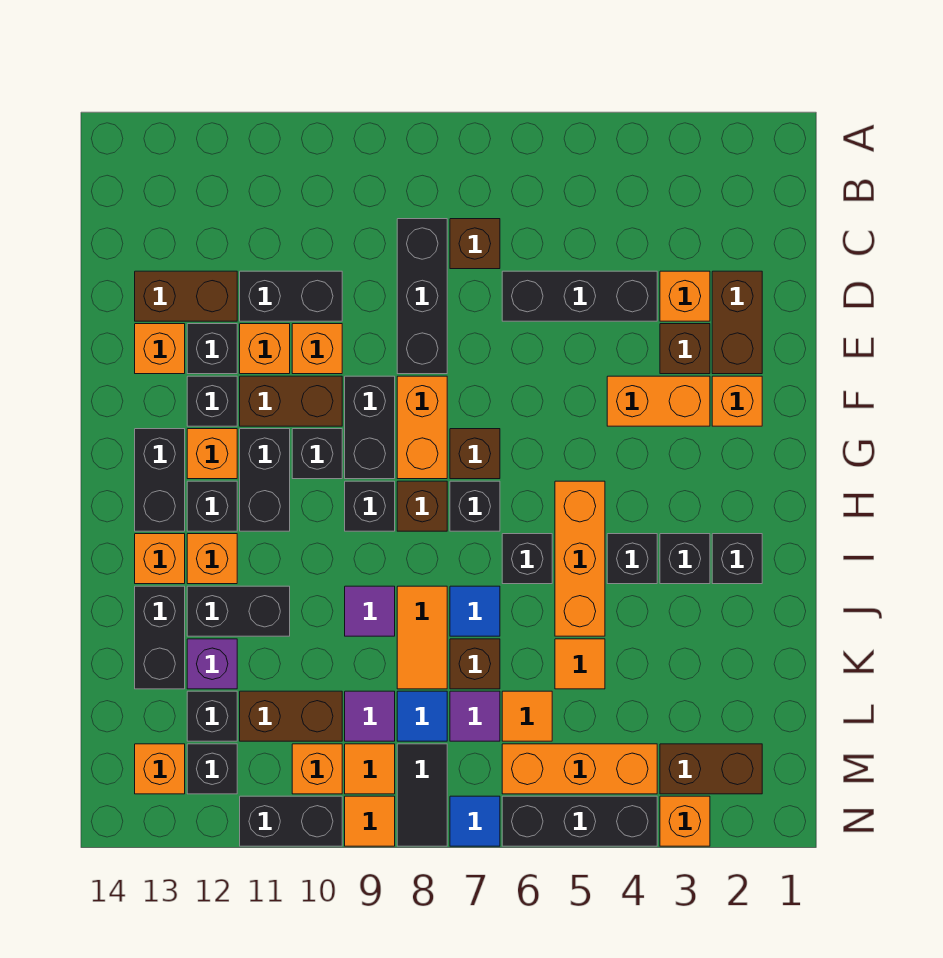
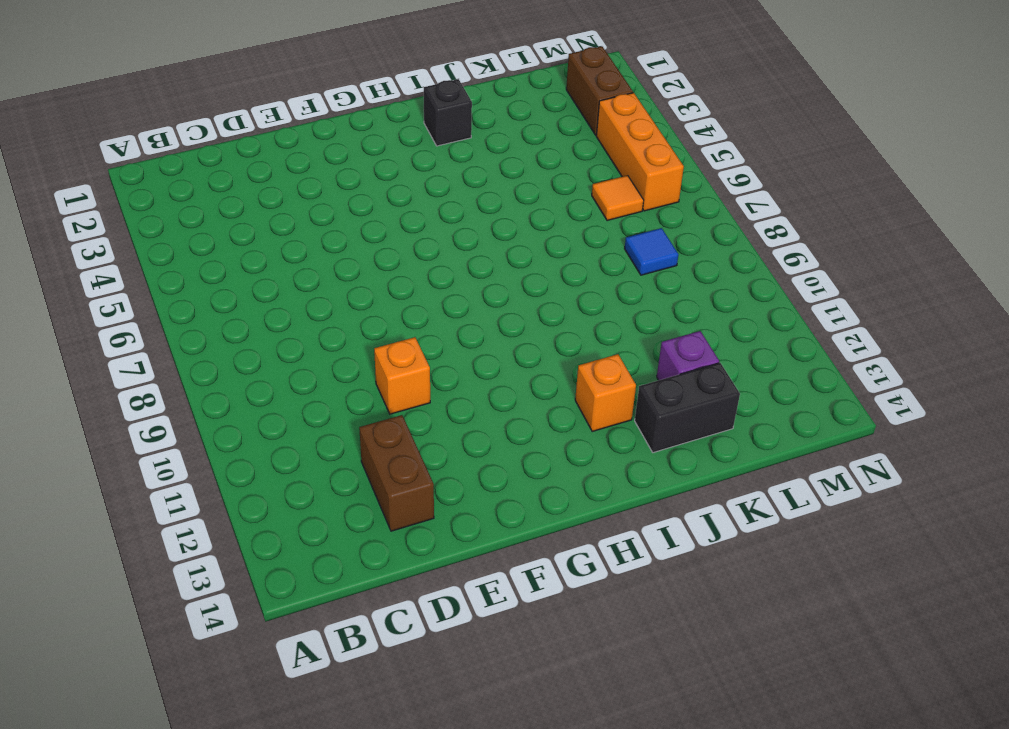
none -> brown brick C7 level 1
none -> black brick C8:E8 level 1
none -> brown brick D2:E2 level 1
none -> orange brick D3 level 1

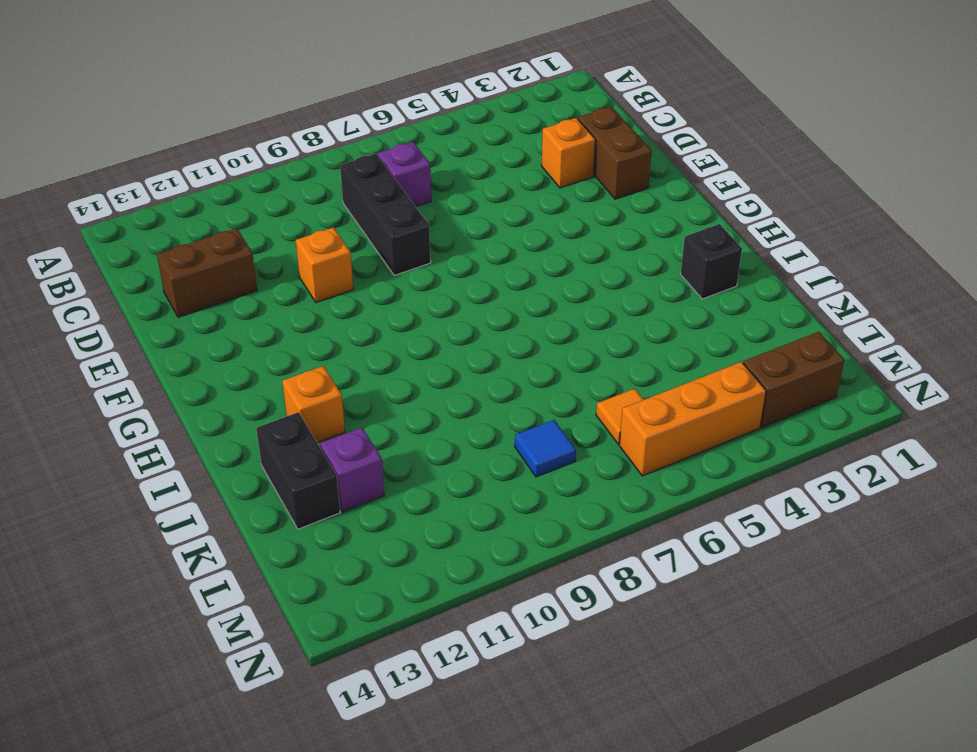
purple brick C7 level 1 -> brown brick C7 level 1
none -> black brick D4:D6 level 1
none -> black brick D10:D11 level 1
none -> brown brick E3 level 1
none -> orange brick E11 level 1

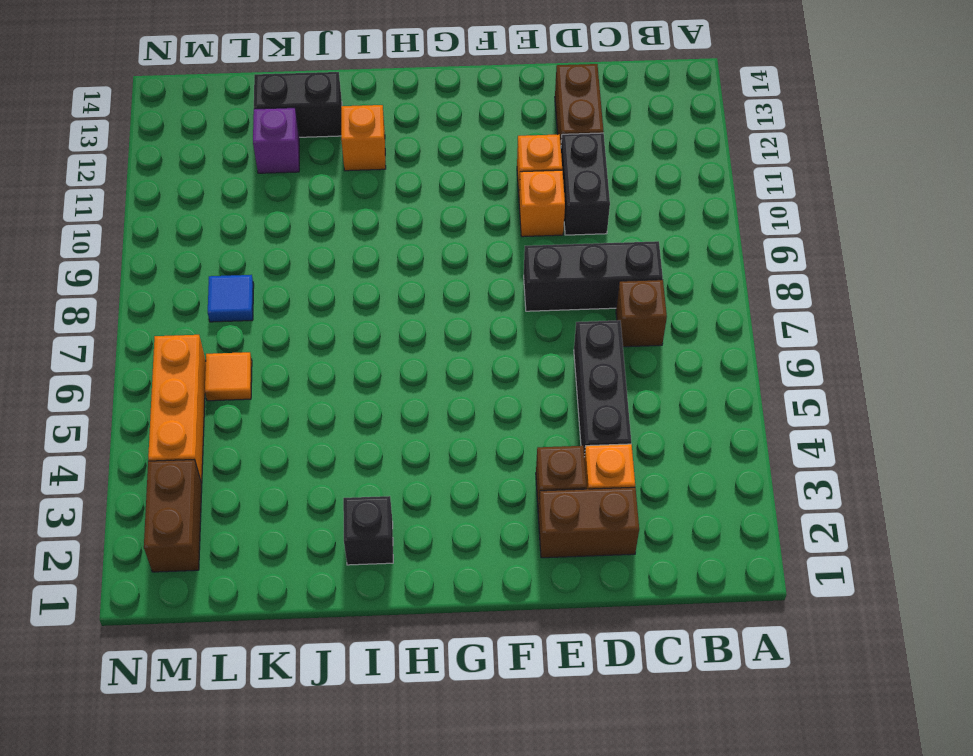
none -> black brick E12 level 1
none -> orange brick E13 level 1
none -> orange brick F2 level 1
none -> orange brick F3:F4 level 1

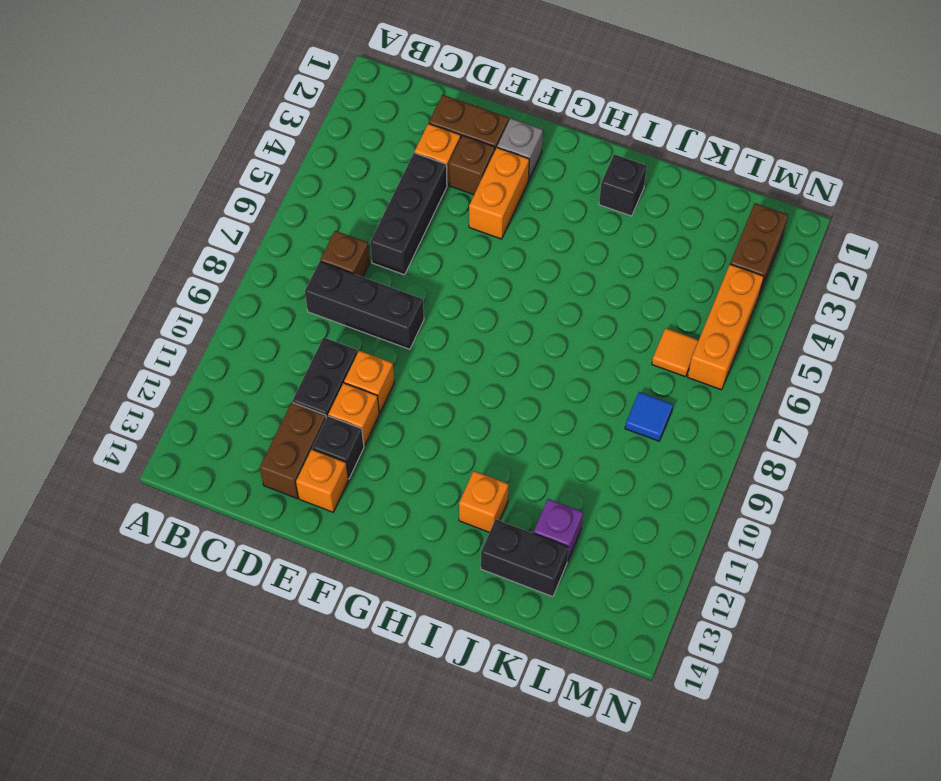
grey brick F2 level 1 -> orange brick F2 level 1
none -> orange brick F8:G8 level 1
none -> black brick F9:G9 level 1
none -> brown brick F10:F11 level 1
none -> black brick F12 level 1

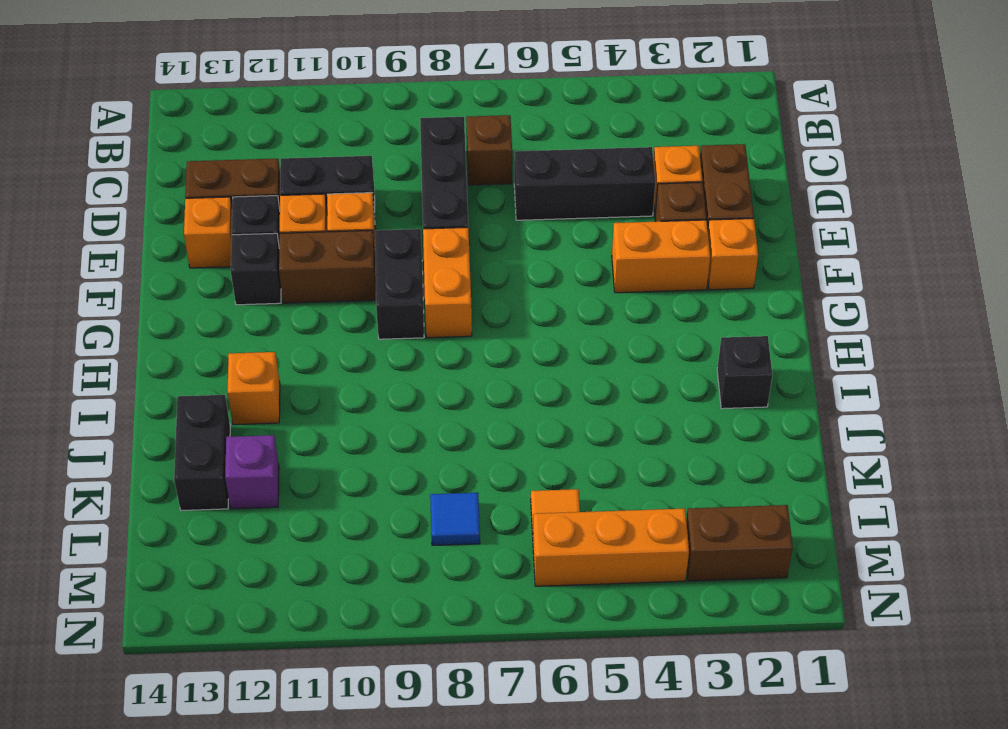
none -> brown brick G7 level 1
none -> black brick G10 level 1
none -> black brick G11:H11 level 1
none -> orange brick G12 level 1

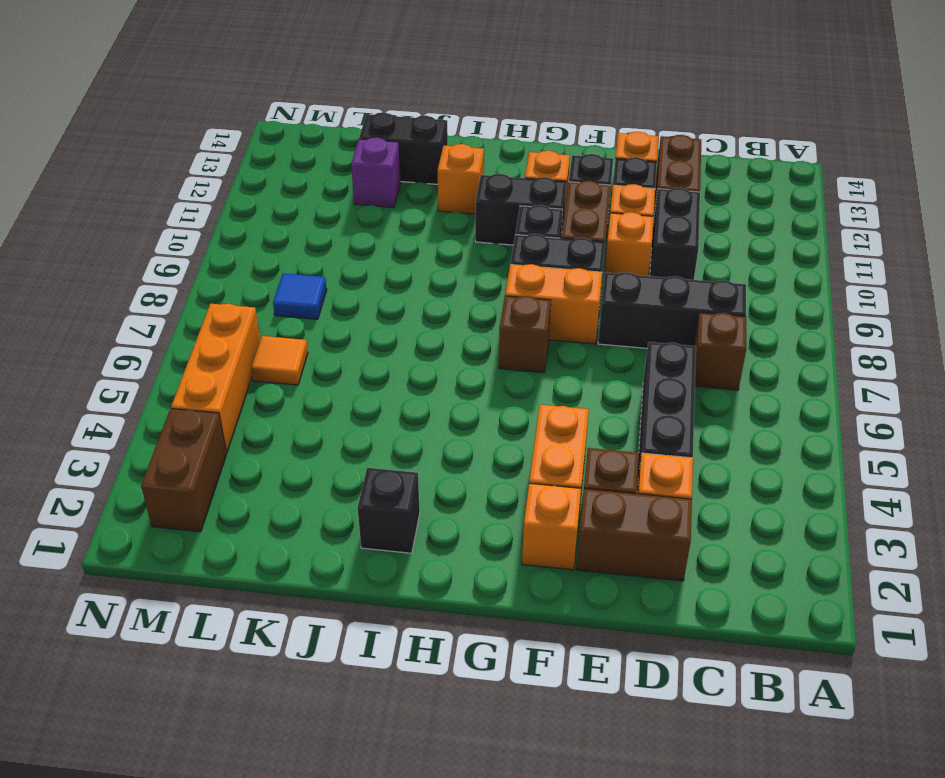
none -> black brick G13:H13 level 1
none -> orange brick H5:J5 level 1
none -> black brick H7 level 1
none -> brown brick H8 level 1

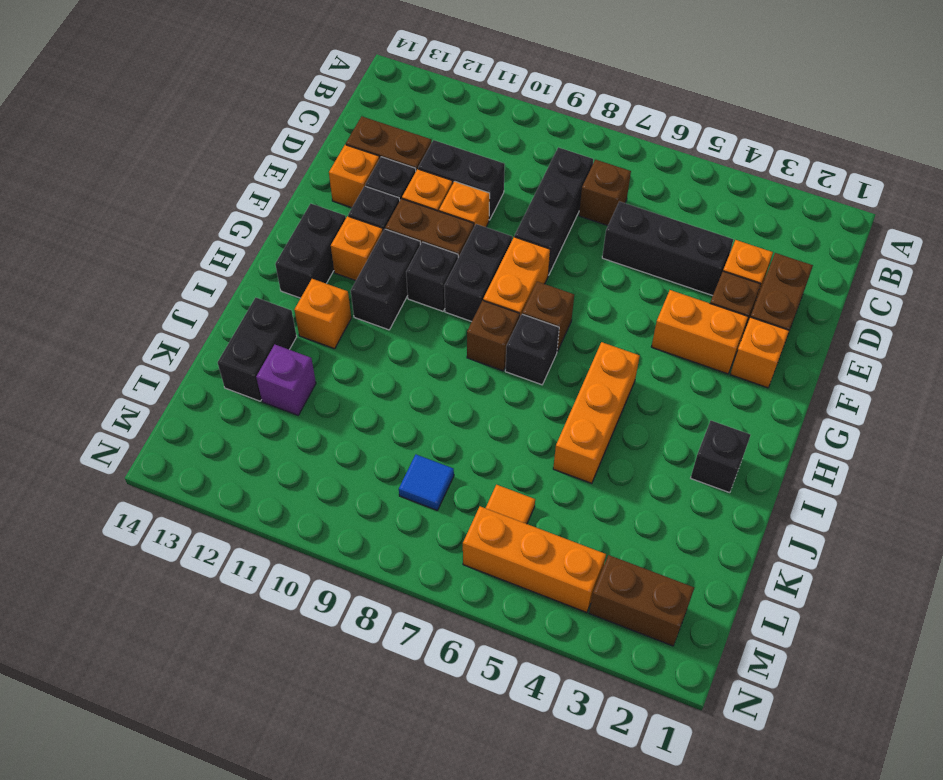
none -> black brick H9 level 1
none -> black brick H12 level 1
none -> black brick I3 level 1
none -> black brick I4 level 1

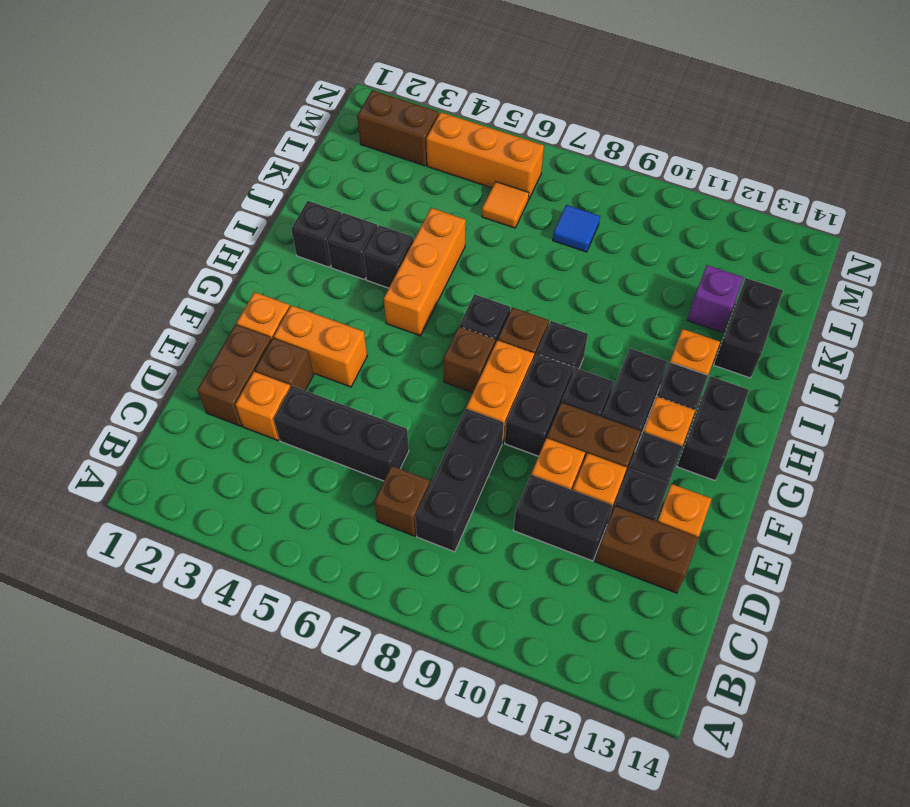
none -> black brick I6 level 1
none -> orange brick I13 level 1
none -> blue tile J7 level 1
none -> orange tile J8:K8 level 1

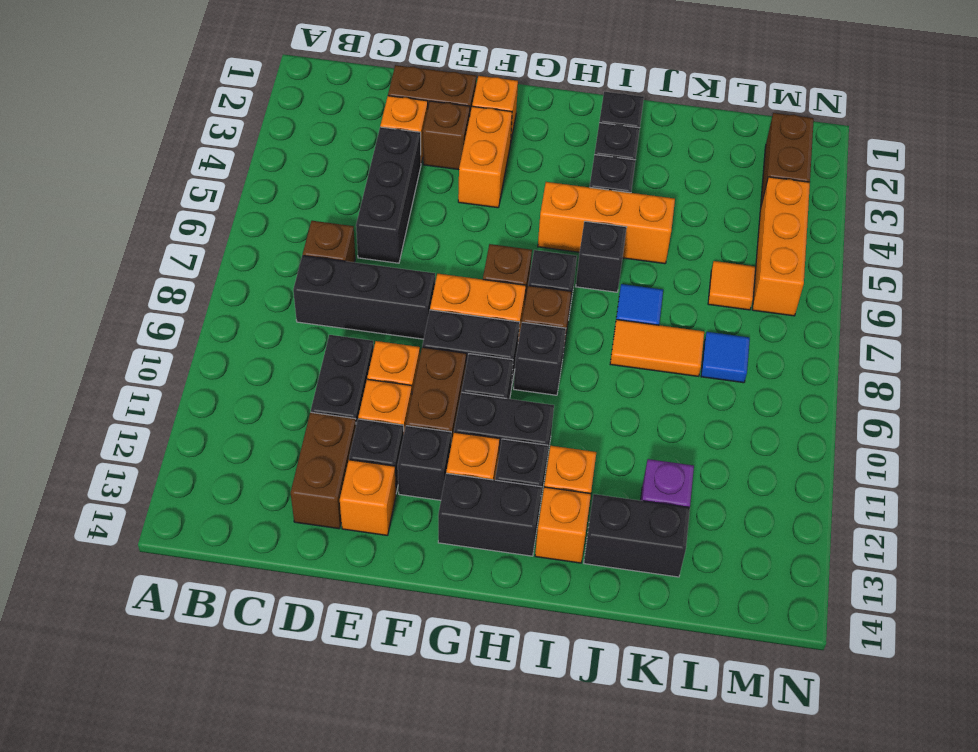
none -> purple tile J9 level 1
none -> black brick J11:J12 level 1
none -> orange tile K5 level 1
none -> brown brick K7 level 1

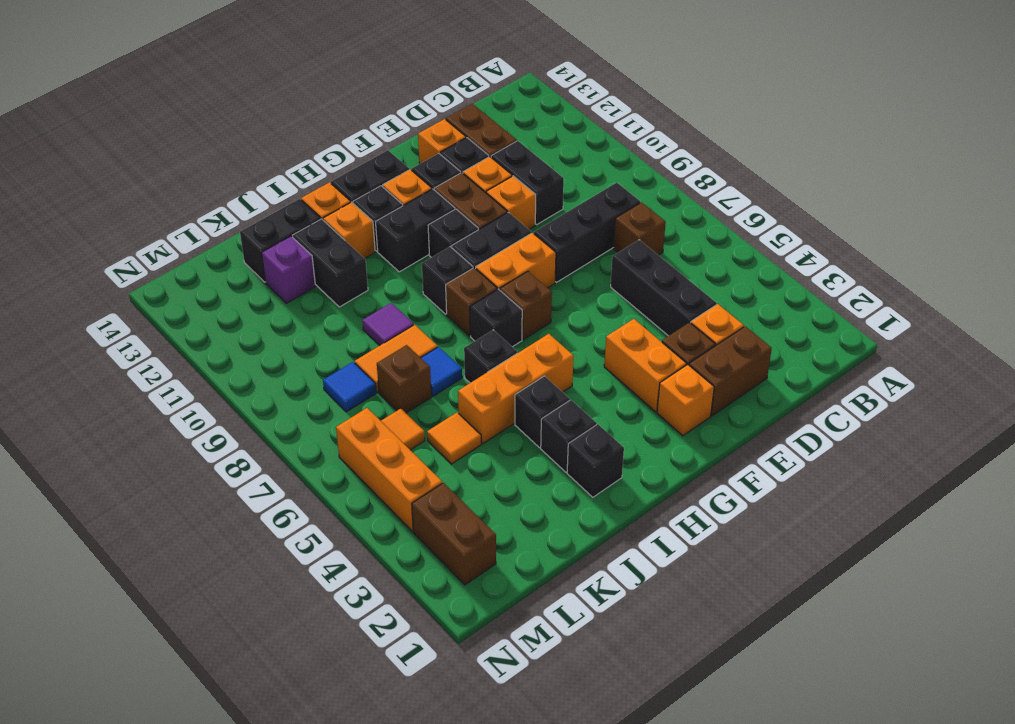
none -> purple tile L7 level 1
none -> purple tile L9 level 1
none -> brown brick L10:L11 level 1
none -> black brick L12 level 1

